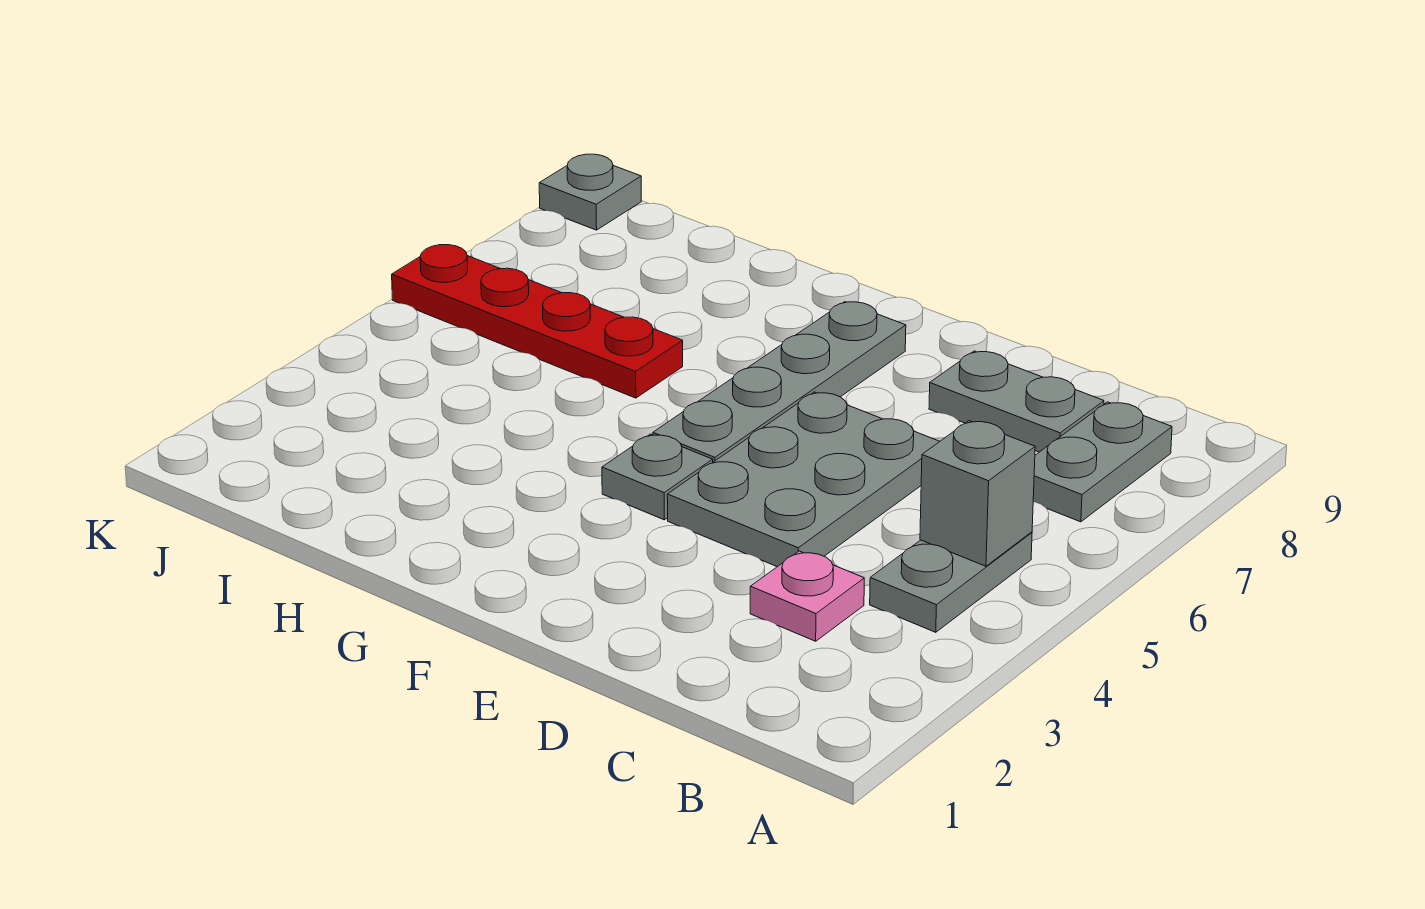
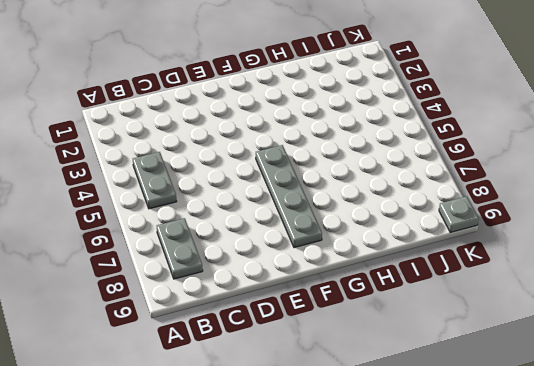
none -> pink plate C3 level 1
none -> grey plate C8:D8 level 1

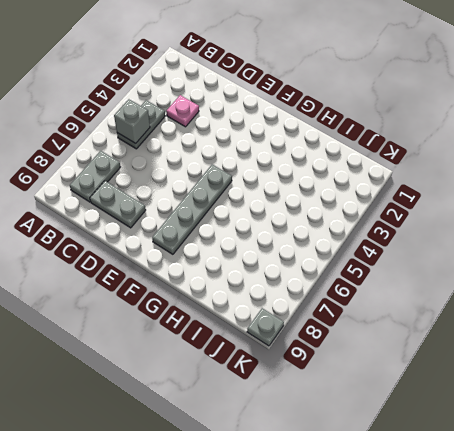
none -> grey plate D4:E6 level 1
none -> grey plate F4 level 1

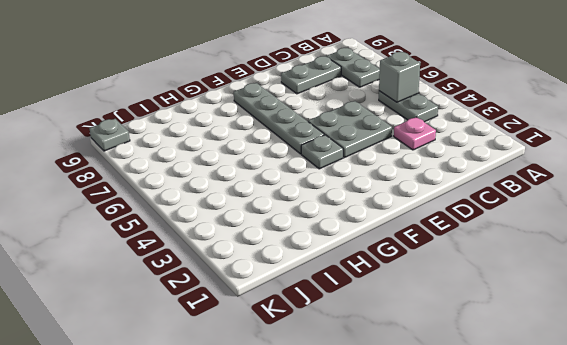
grey plate D4:E5 level 1 -> grey plate D4:E6 level 1
none -> red plate H6:K6 level 1

